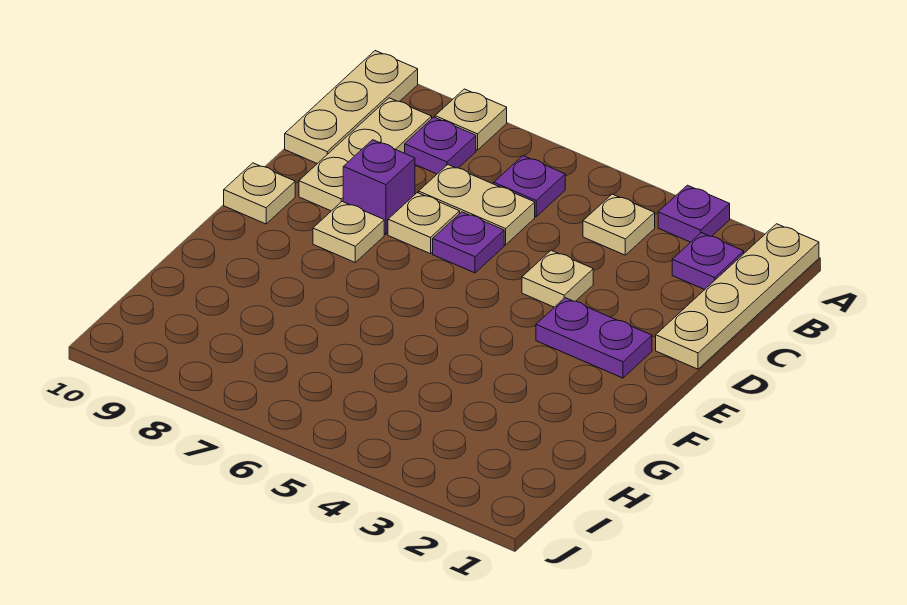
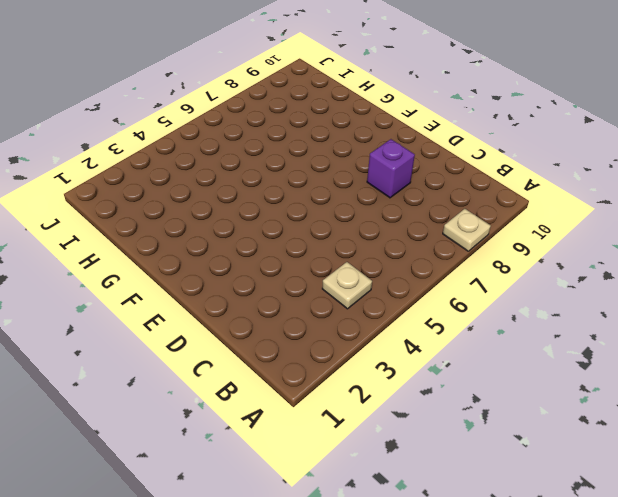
none -> tan plate A1:D1 level 1
none -> purple plate A3 level 1
none -> tan plate A10:C10 level 1

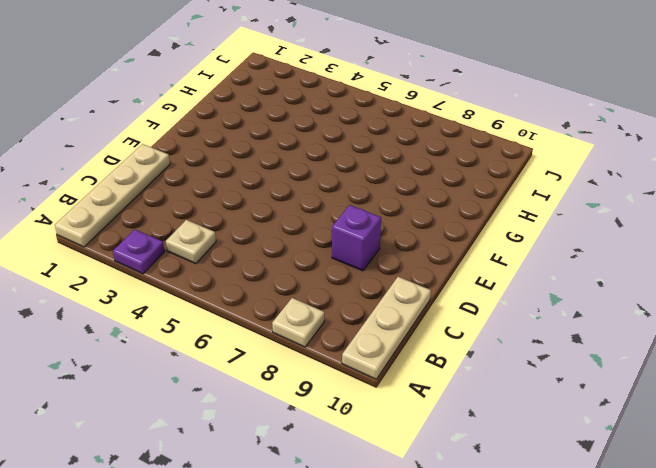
none -> purple plate B2 level 1
none -> purple plate B6 level 1
none -> purple plate B8 level 1

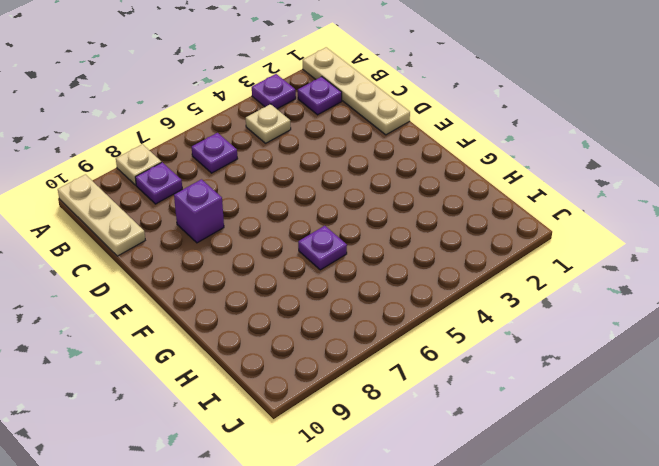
purple plate G6 level 1 -> purple plate D6 level 1
none -> tan plate B9:D9 level 1
none -> tan plate C6:C7 level 1
none -> tan plate D4 level 1

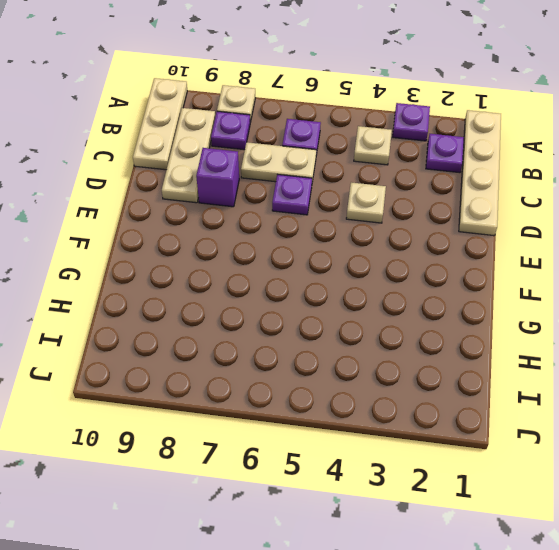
none -> tan plate D7 level 1
none -> purple plate E2:E3 level 1
none -> tan plate E8 level 1

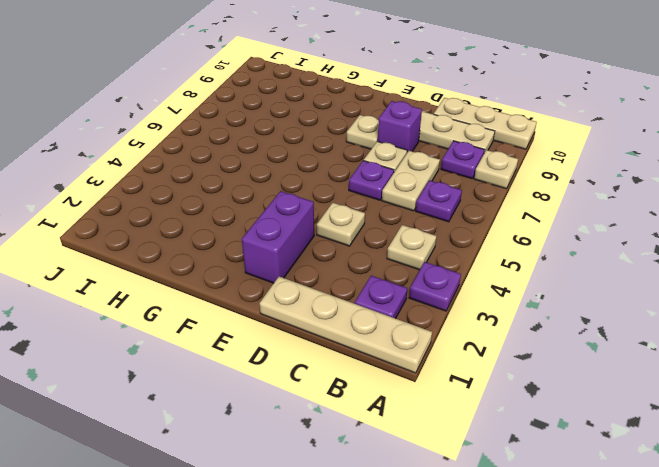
purple brick E2:E3 level 1 -> purple plate E2:E3 level 1
none -> tan plate E10 level 1

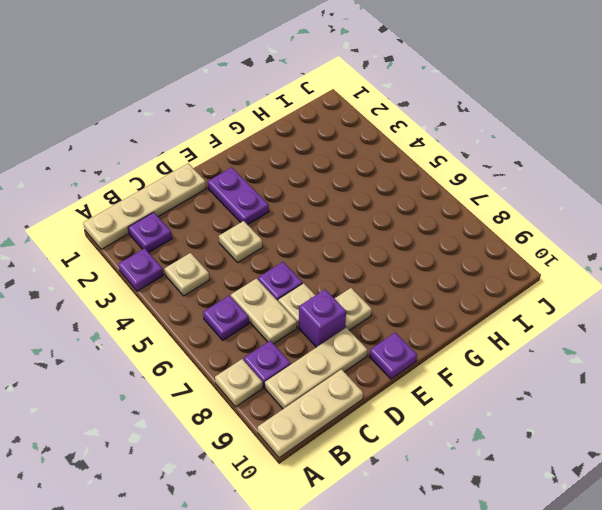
purple plate E10 level 1 -> tan plate E10 level 1

